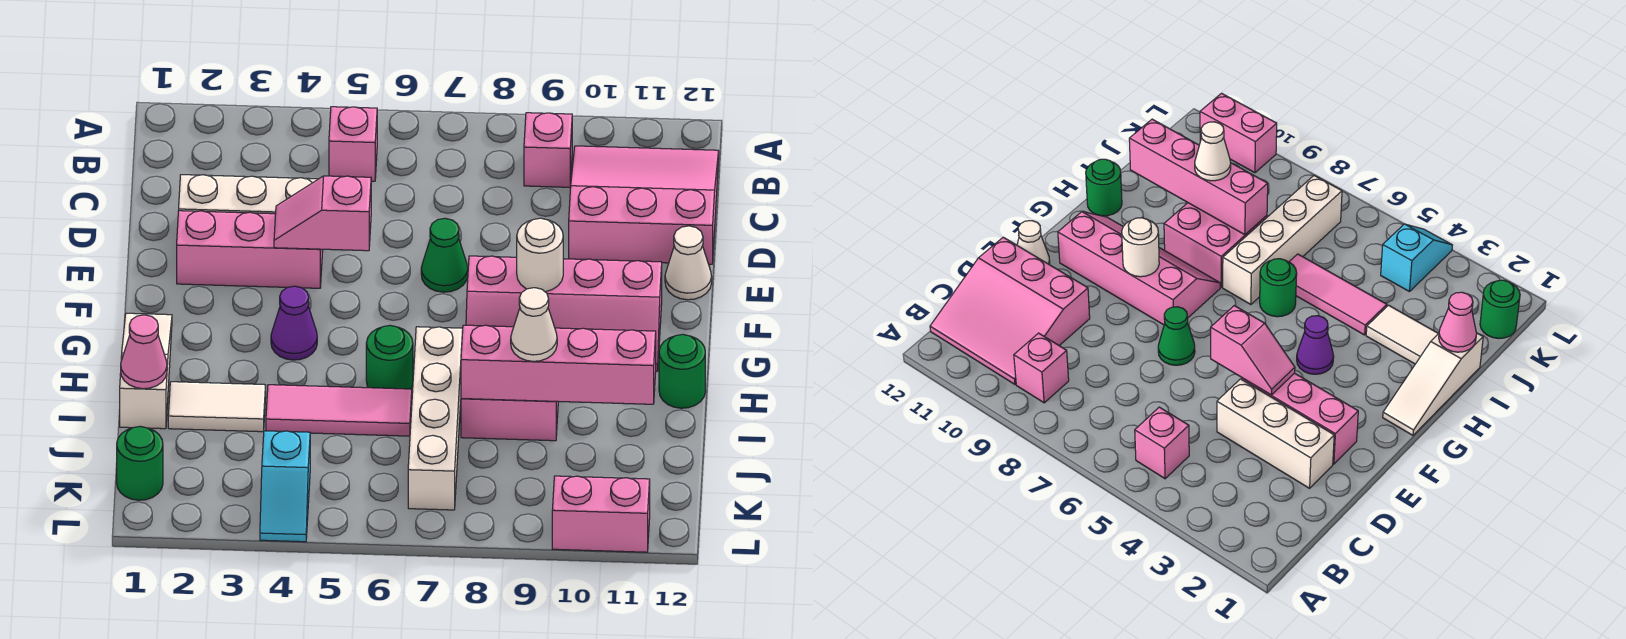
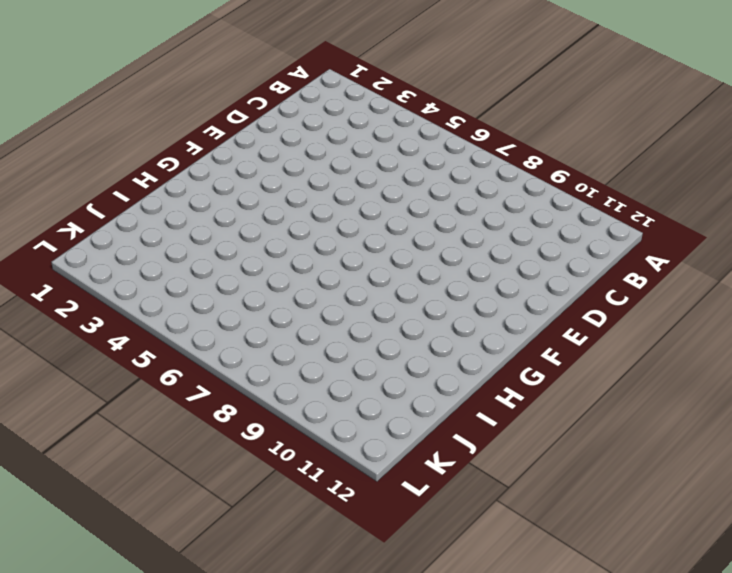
none -> pink brick B5 level 1
none -> pink brick B9 level 1
none -> pink slope B10:D12 level 1 top D

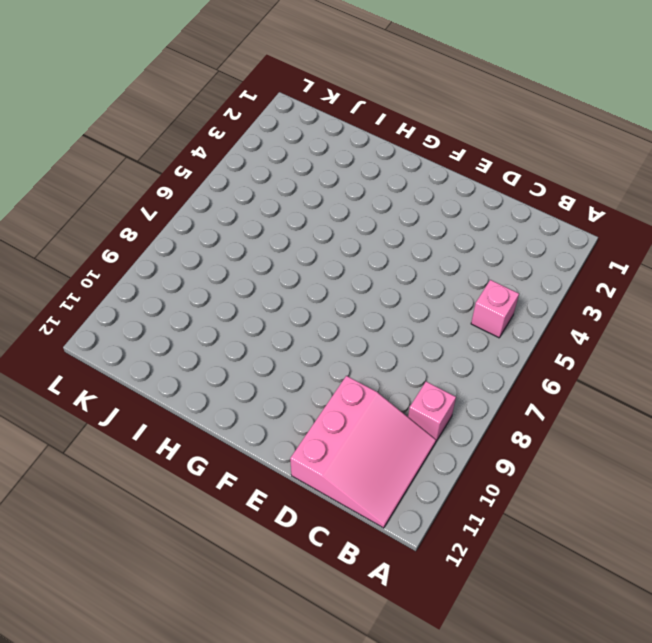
none -> white brick D2:D4 level 1
none -> pink brick E2:E4 level 1
none -> green cone E7 level 1

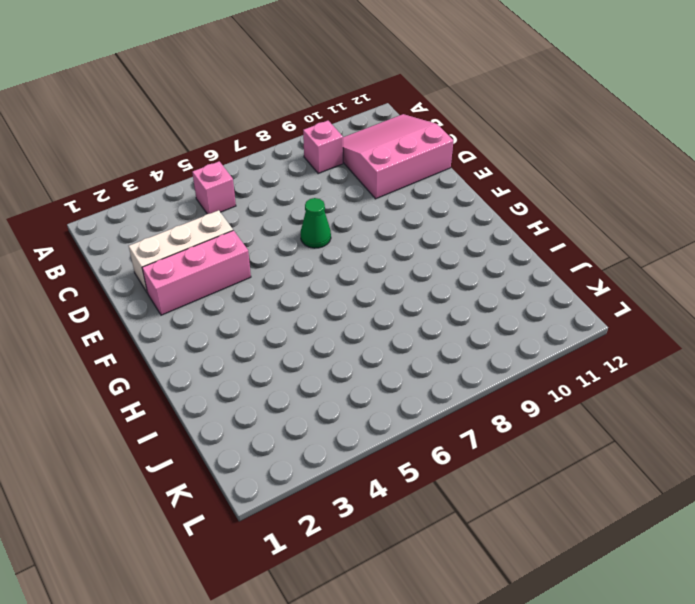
none -> white cone E12 level 1
none -> pink slope F8:G11 level 1 top F
none -> white slope G1:I1 level 1 top I

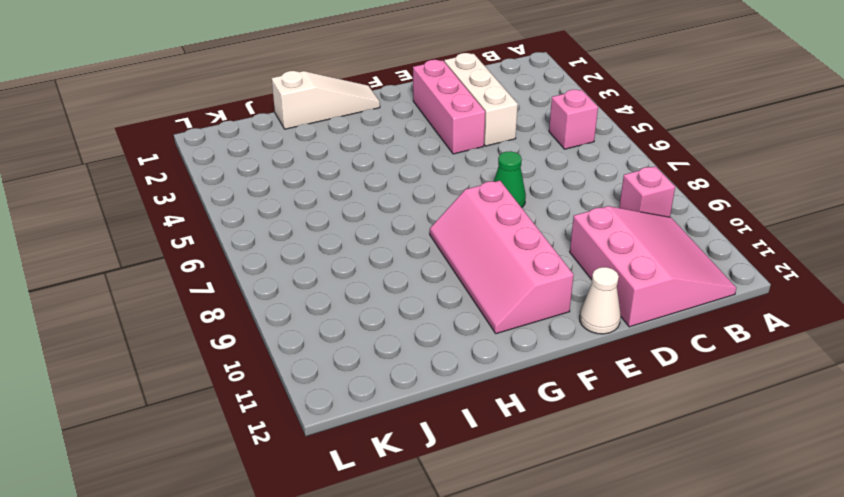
none -> purple cone G4 level 1
none -> green round brick H6 level 1
none -> white brick H7:K7 level 1

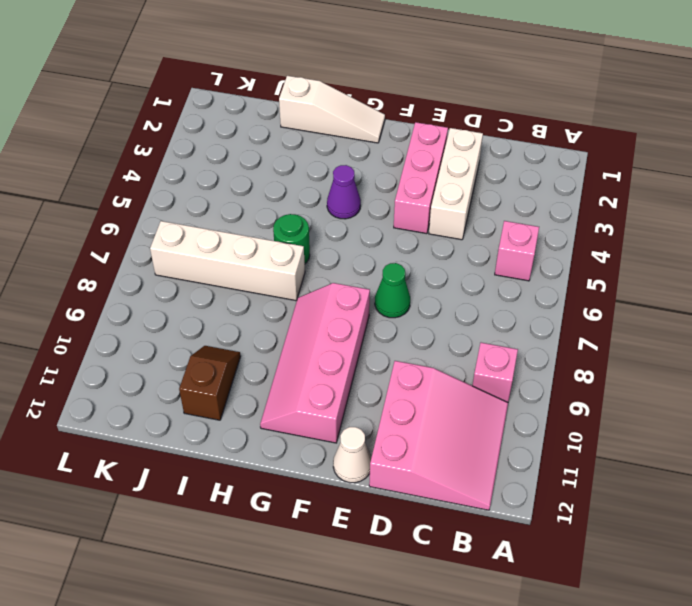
brown slope I10:I11 level 1 top 11 -> none
none -> pink brick H8:I9 level 1
none -> green round brick H12 level 1
none -> white tile I2:I3 level 1

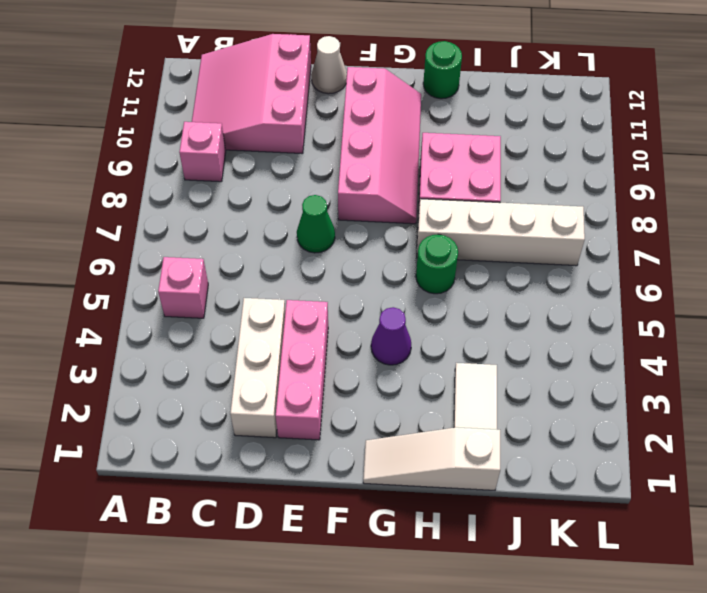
none -> pink tile I4:I6 level 1
none -> green round brick K1 level 1
none -> cyan slope K4:L4 level 1 top K

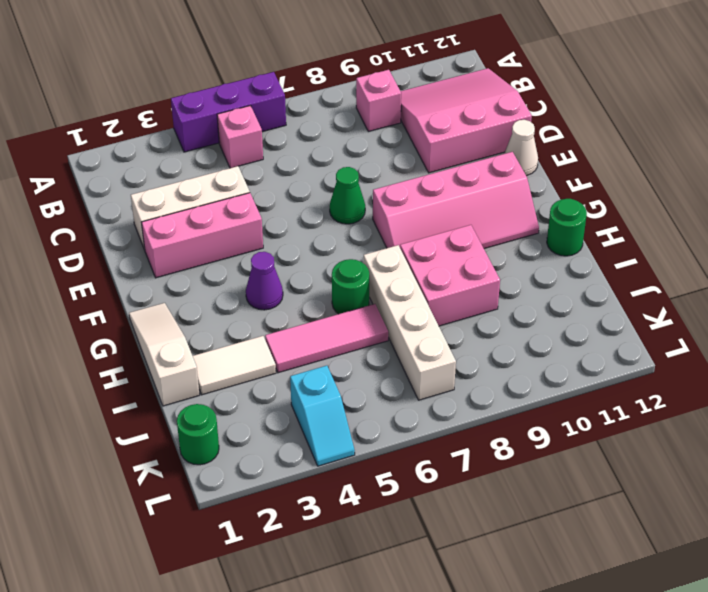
purple brick A4:A6 level 1 -> none
none -> pink brick L10:L11 level 1
none -> pink slope E4:E5 level 2 top 5
none -> white round brick F9 level 2

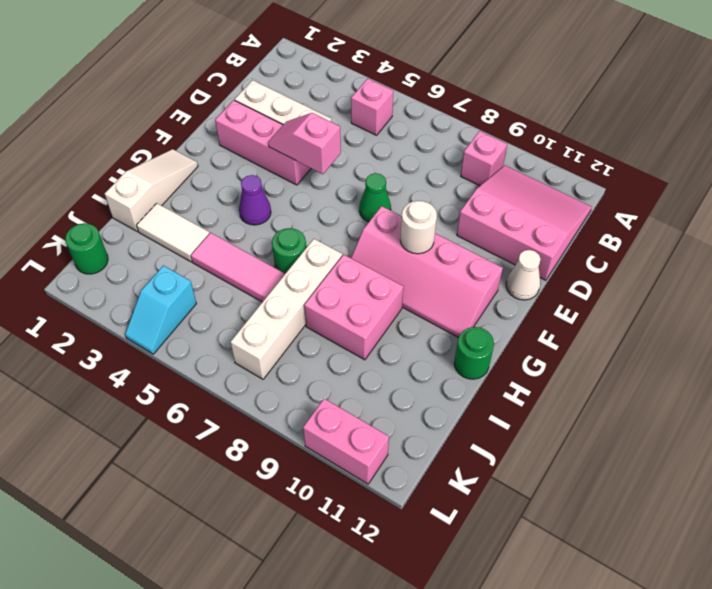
none -> pink cone I1 level 2
none -> pink brick I8:I11 level 2
none -> white cone I9 level 3

